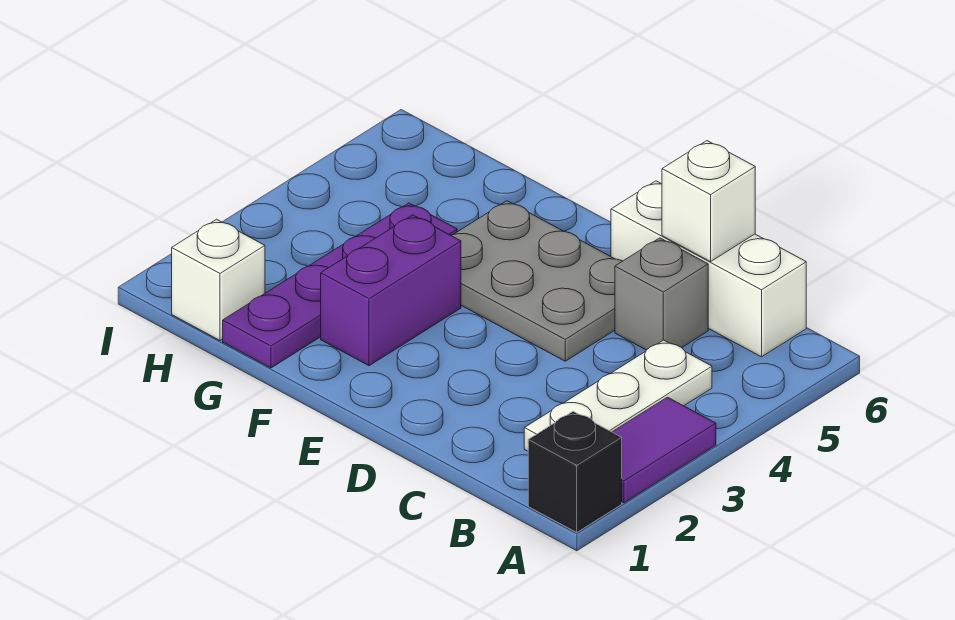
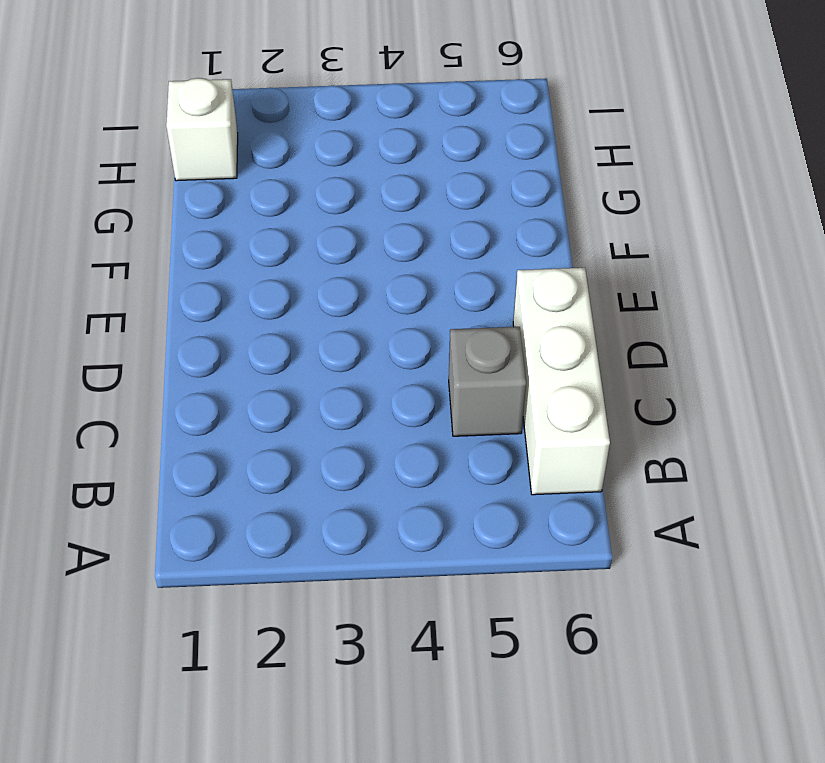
none -> black brick A1 level 1
none -> purple tile A2:A3 level 1

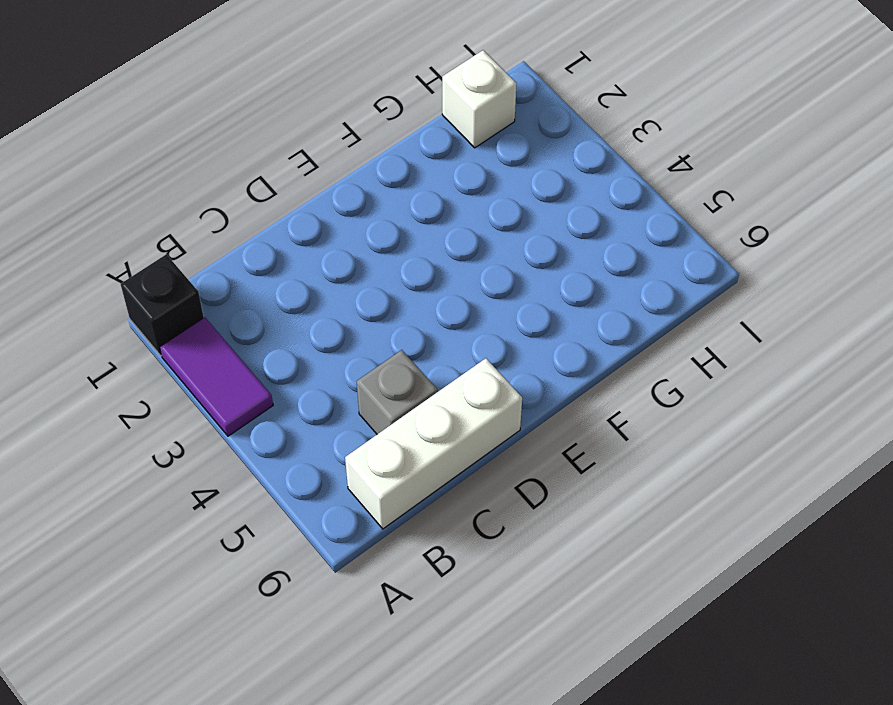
none -> white plate B2:B4 level 1
none -> grey plate D4:F5 level 1

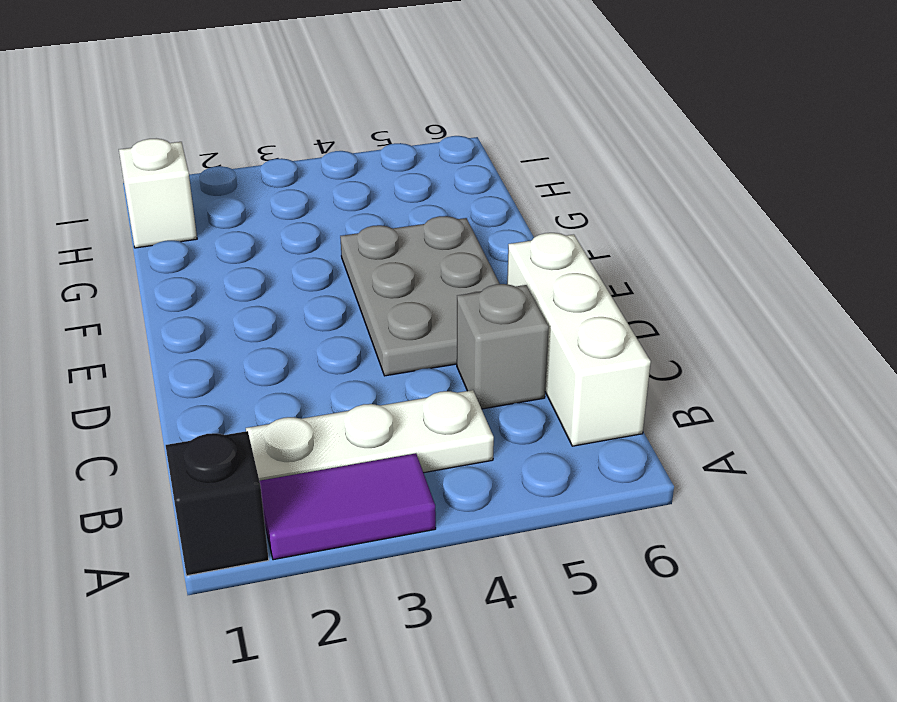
none -> purple brick F2:F3 level 1
none -> purple plate G1:G4 level 1

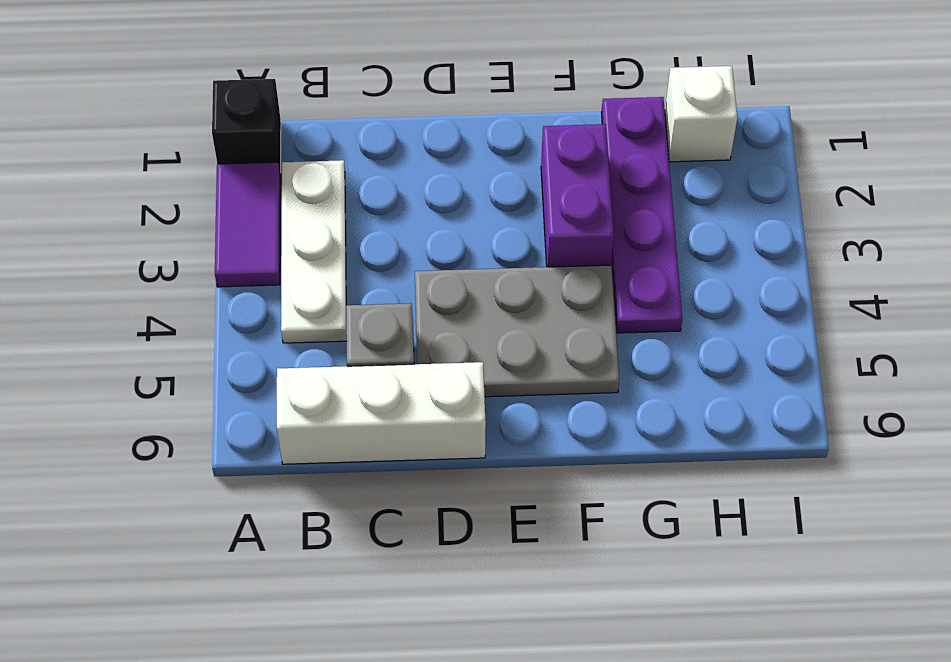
none -> white brick C6 level 2

